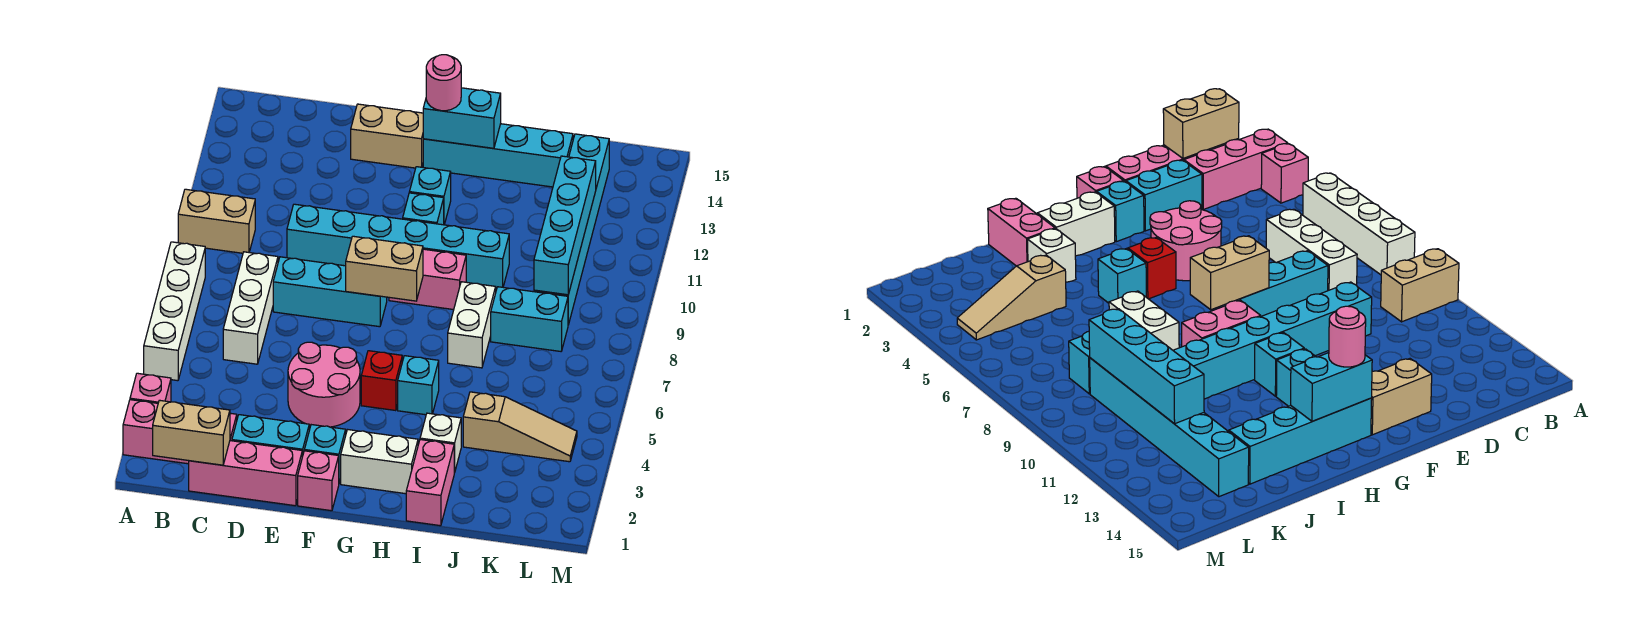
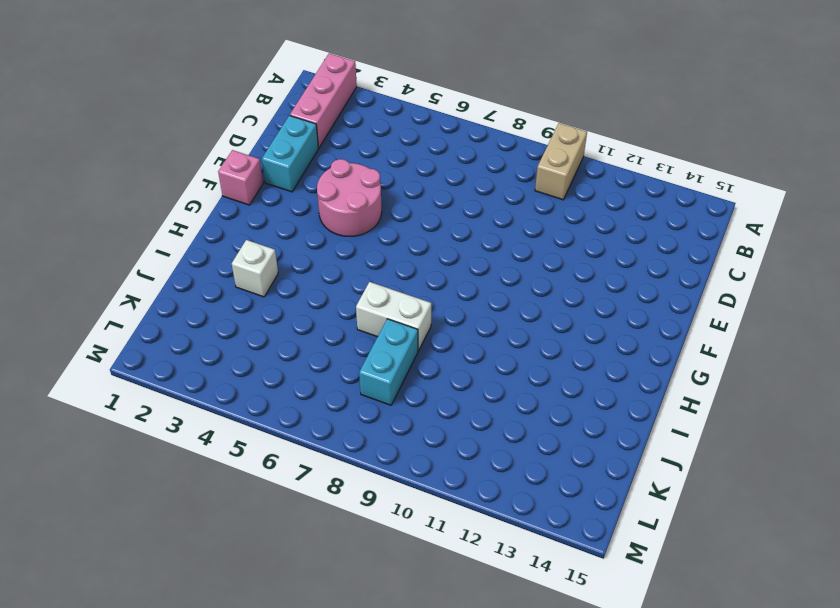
none -> pink brick A3 level 1
none -> white brick A5:A8 level 1
none -> pink brick C1:E1 level 1
none -> white brick C6:C8 level 1

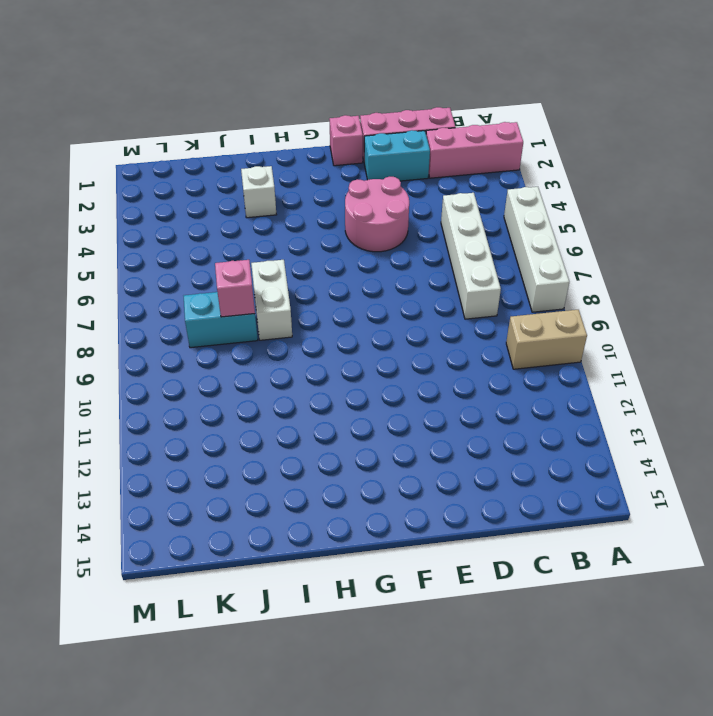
white brick C5:C8 level 1 -> white brick C6:C8 level 1
pink brick J8 level 2 -> pink brick A3 level 1
none -> cyan brick D8:F8 level 1
none -> cyan brick D10:I10 level 1
none -> tan brick E14:F14 level 1
none -> cyan brick F2 level 1

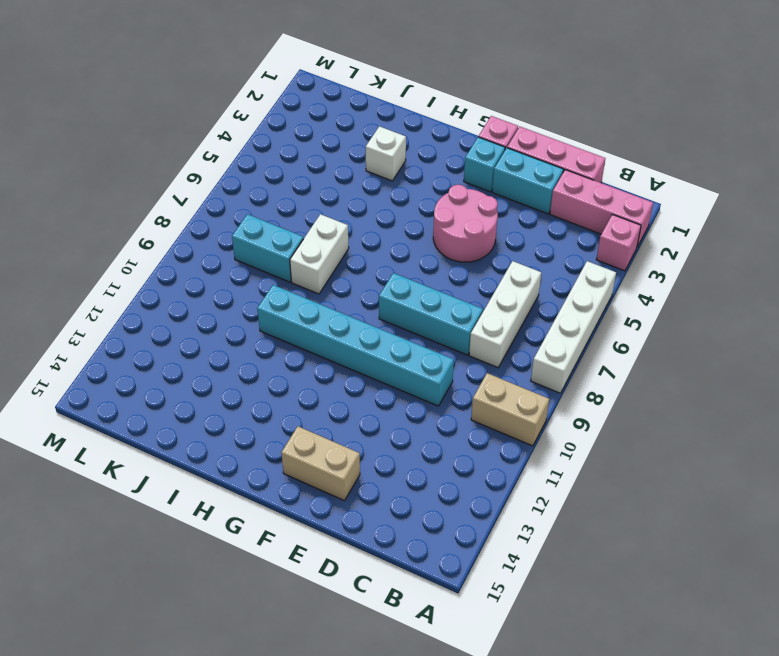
none -> white brick G2:H2 level 1
none -> red brick G5 level 1
none -> pink brick G9:H9 level 1
none -> cyan brick G11 level 1

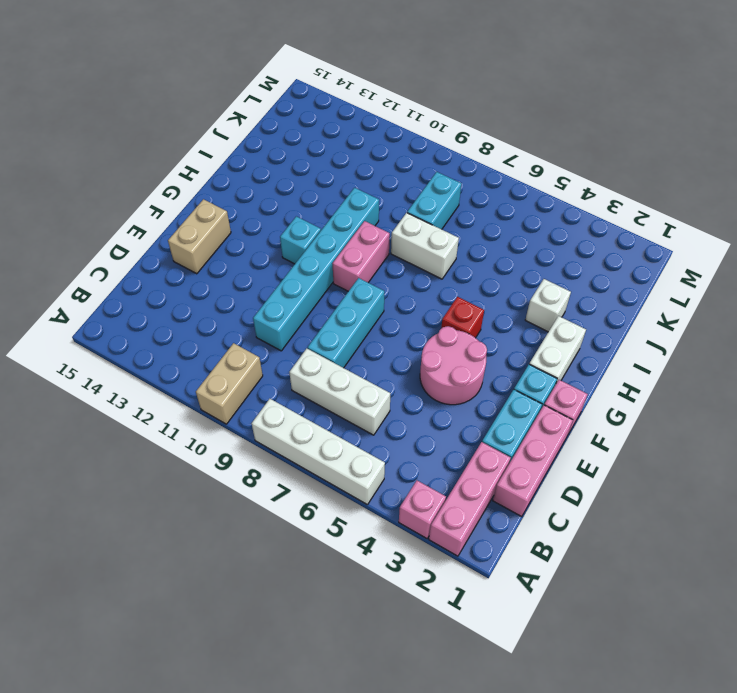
none -> cyan brick G12 level 1
none -> cyan brick G14:J14 level 1
none -> cyan brick H5 level 1
none -> pink brick I1:I2 level 1

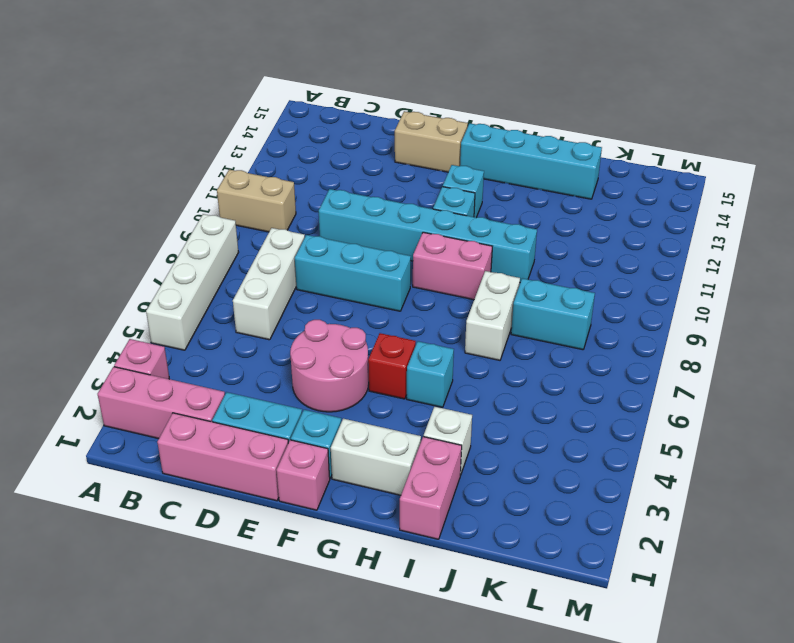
none -> tan slope J4:L4 level 1 top J
none -> cyan brick K9:K14 level 1
none -> tan brick B1:C1 level 2
none -> tan brick F8:G8 level 2

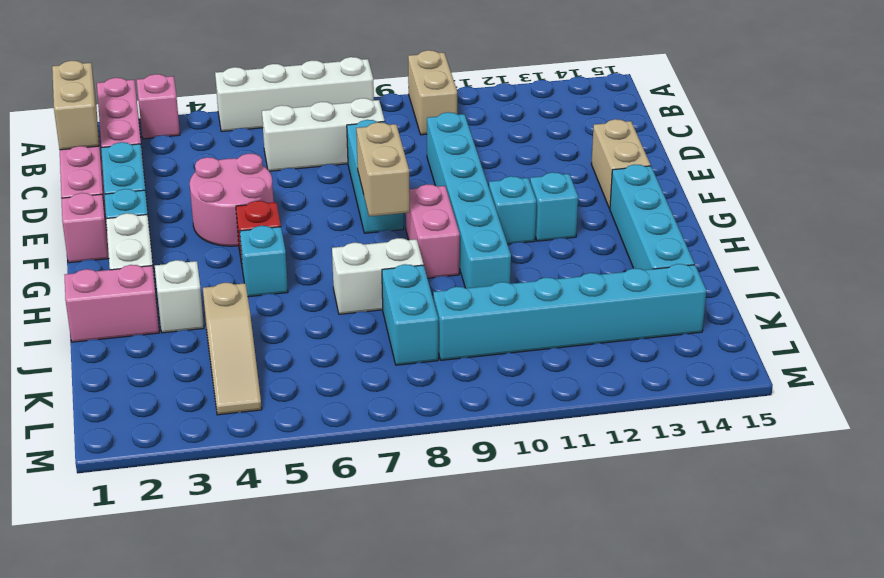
none -> cyan brick G14:H14 level 2
none -> cyan brick K9:K12 level 2
none -> pink round brick G14 level 3

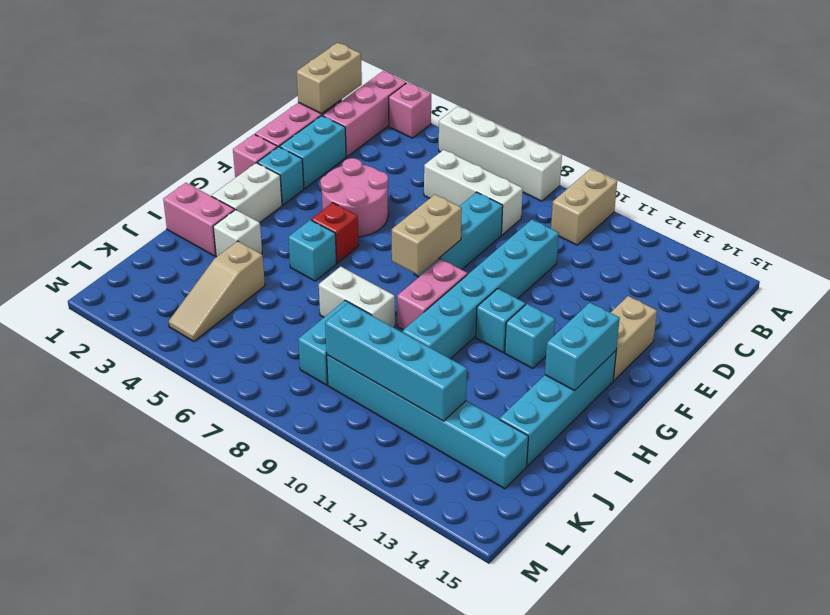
none -> pink round brick G14 level 3

